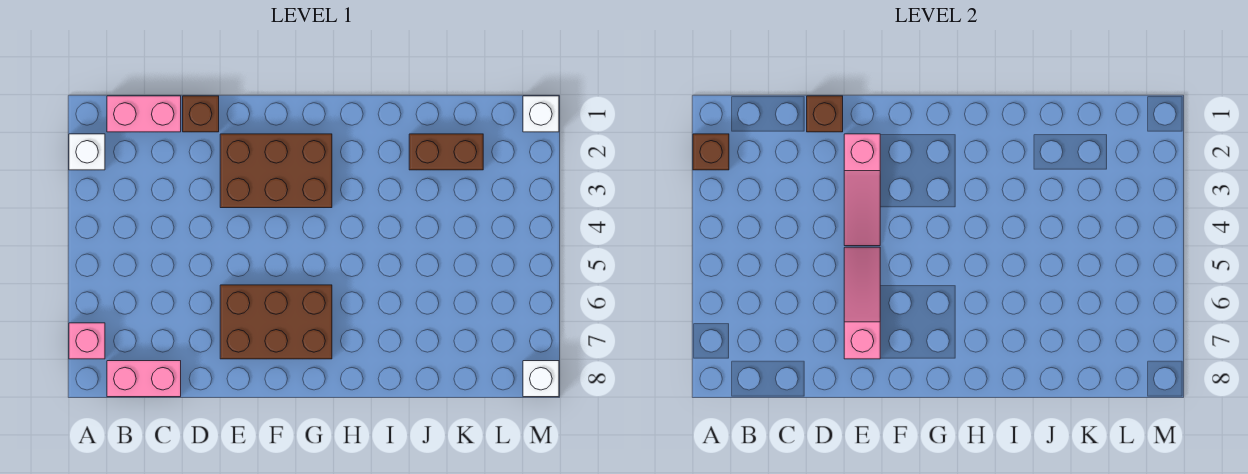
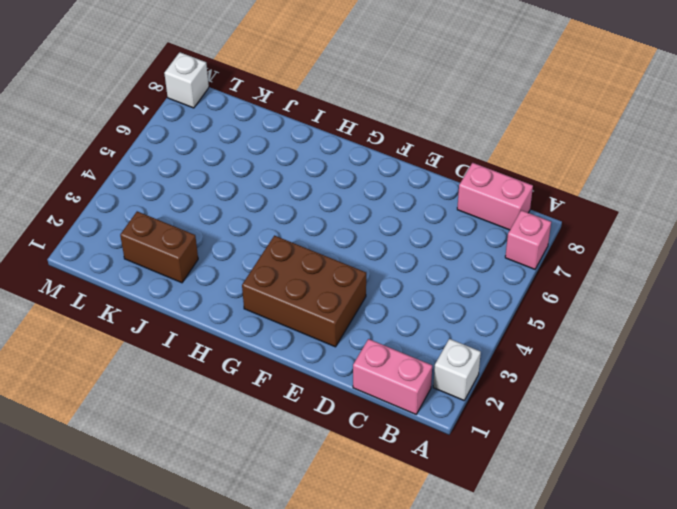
none -> brown brick D1 level 1
none -> brown brick E6:G7 level 1
none -> white brick M1 level 1

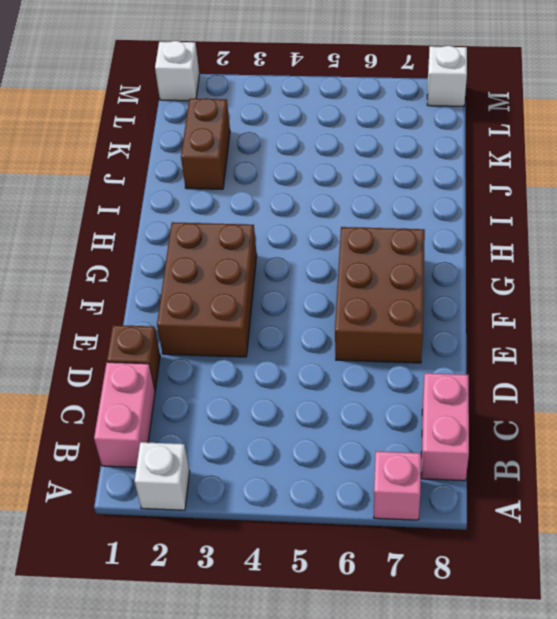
none -> brown brick A2 level 2
none -> brown brick D1 level 2
none -> pink slope E2:E4 level 2 top 2

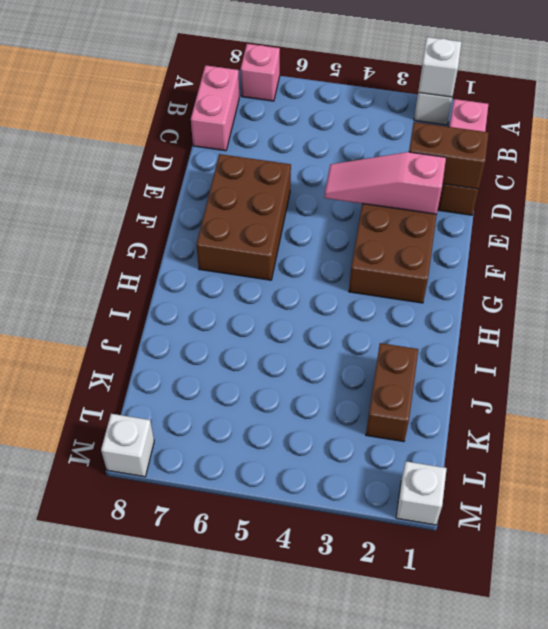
white brick A2 level 2 -> brown brick A2 level 2
brown brick D1:D2 level 2 -> brown brick D1 level 2
none -> pink slope E5:E7 level 2 top 7

